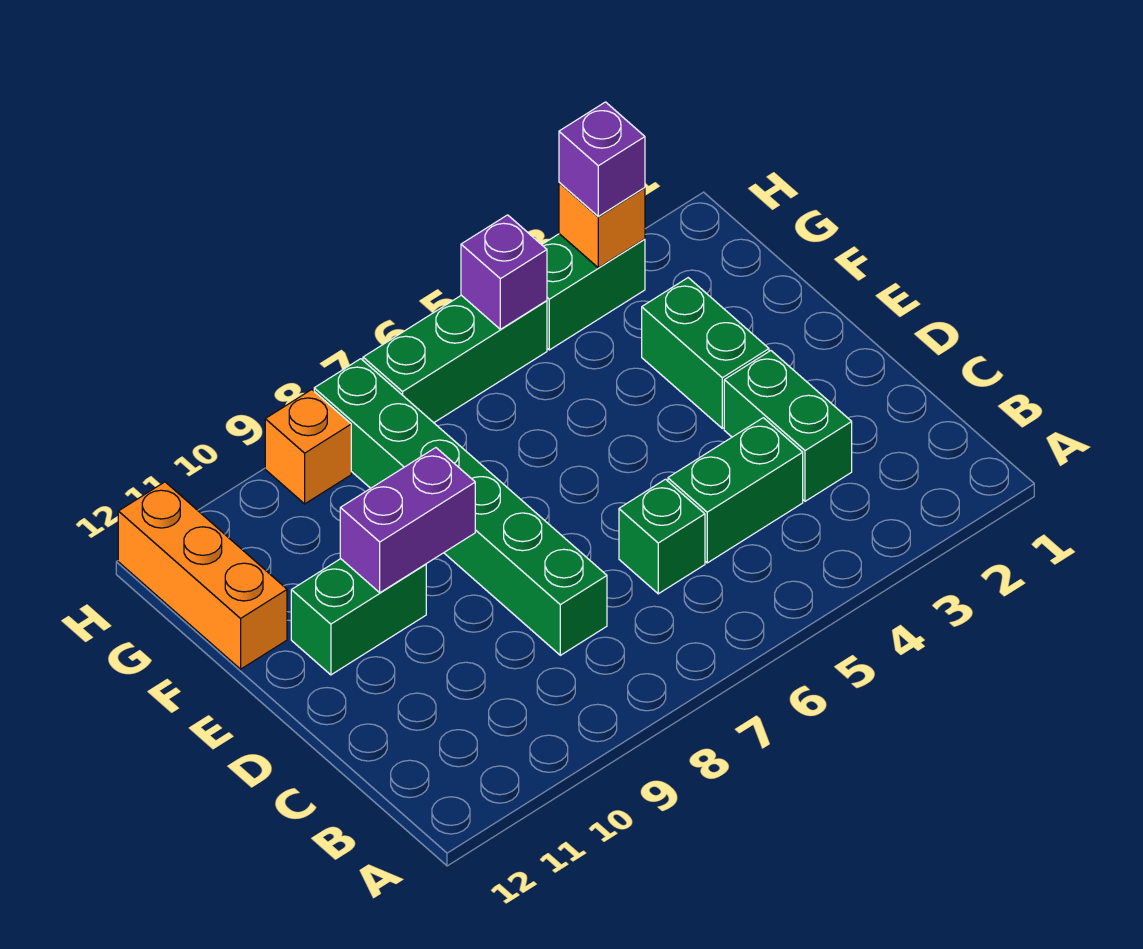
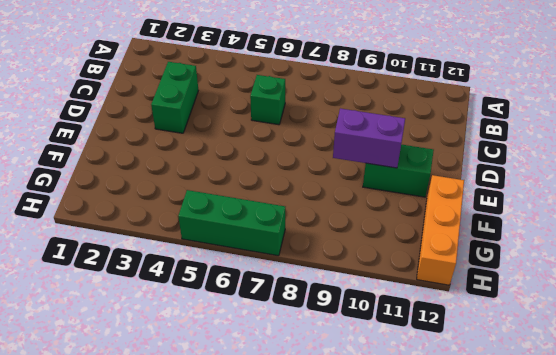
none -> green brick C4:C5 level 1
none -> green brick C8:H8 level 1
none -> green brick E3:F3 level 1

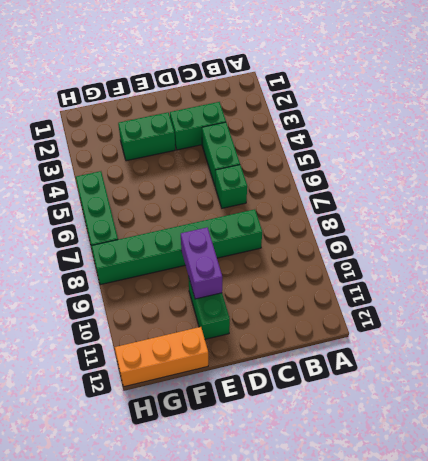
none -> green brick H3:H4 level 1
none -> orange brick H9 level 1
none -> orange brick H3 level 2

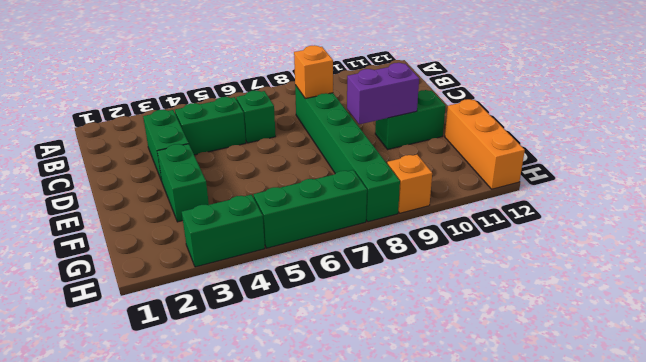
orange brick C8 level 2 -> orange brick H3 level 2
none -> purple brick H5 level 2
none -> purple brick H3 level 3

